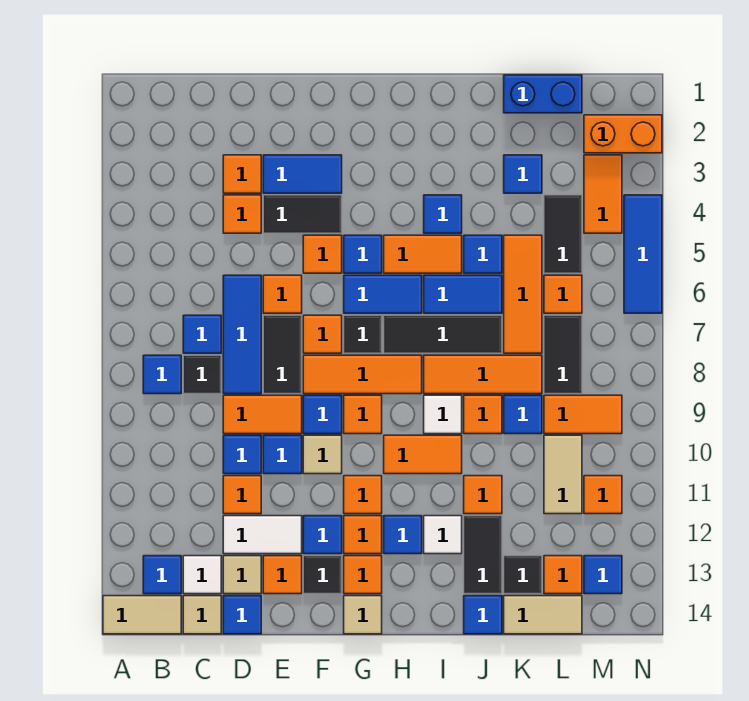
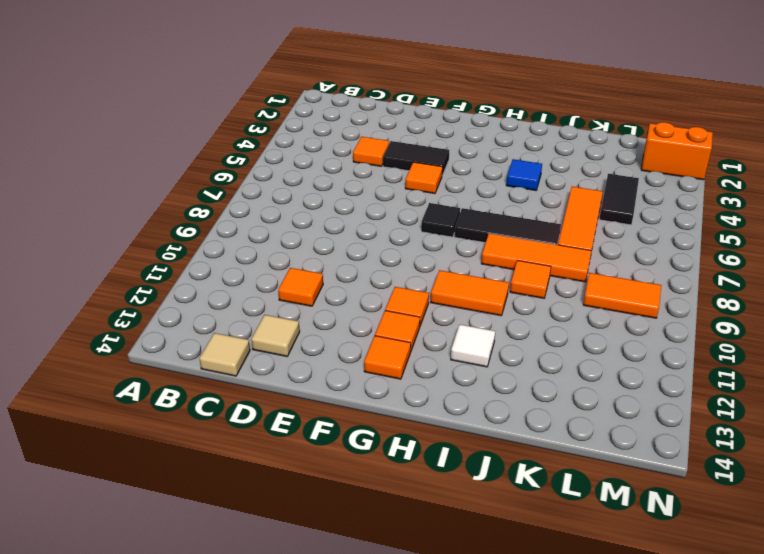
none -> tan tile A14:B14 level 1
none -> blue tile B8 level 1
none -> blue tile B13 level 1
none -> blue tile C7 level 1

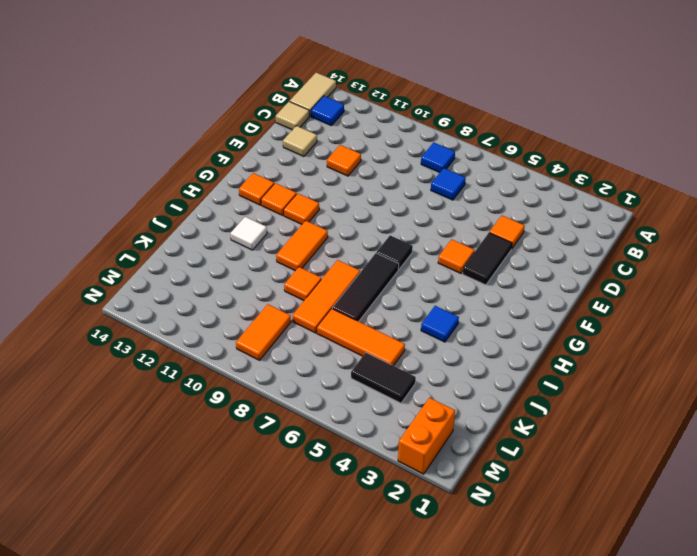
none -> black tile C8 level 1
none -> white tile C13 level 1
none -> orange tile D3 level 1
none -> blue tile D6:D8 level 1

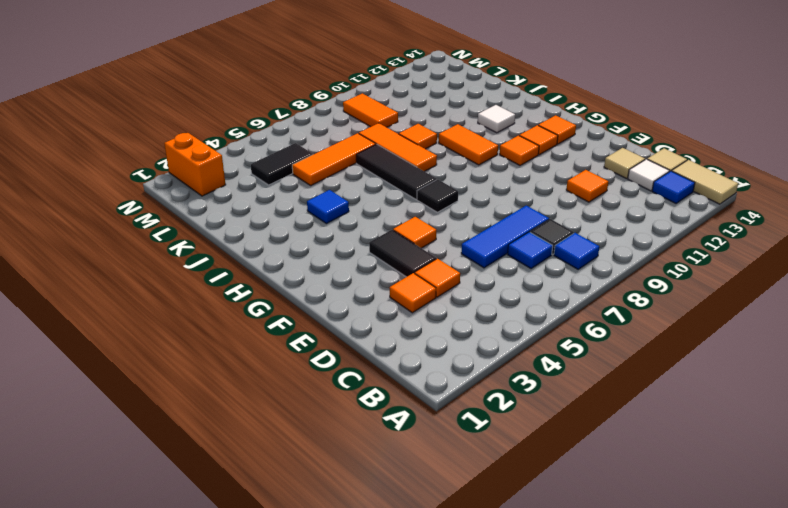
none -> orange tile D9:E9 level 1
none -> blue tile D10 level 1
none -> white tile D12:E12 level 1
none -> blue tile D14 level 1

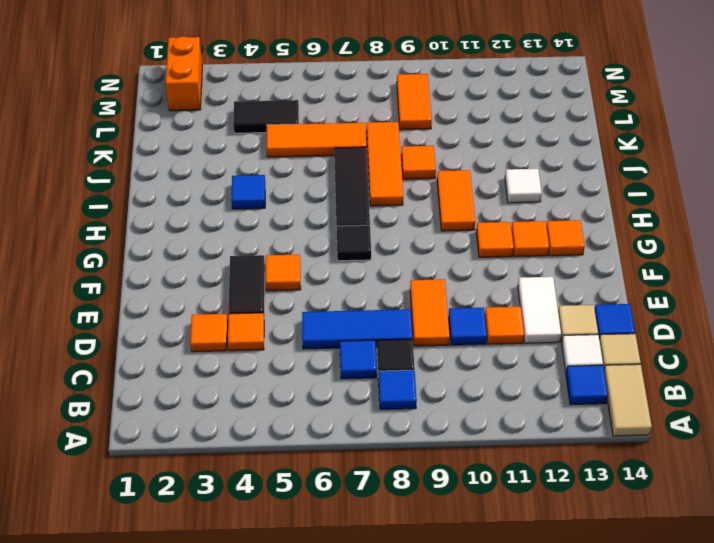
none -> blue tile E3:F3 level 1
none -> orange tile E6 level 1
none -> black tile E7:E8 level 1
none -> blue tile E10 level 1

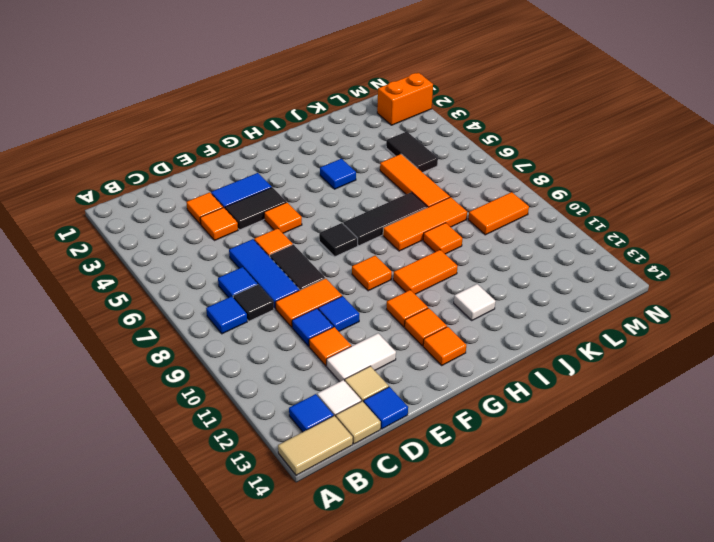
none -> orange tile E13 level 1
none -> orange tile F7 level 1
none -> orange tile F8:H8 level 1
none -> blue tile F9 level 1

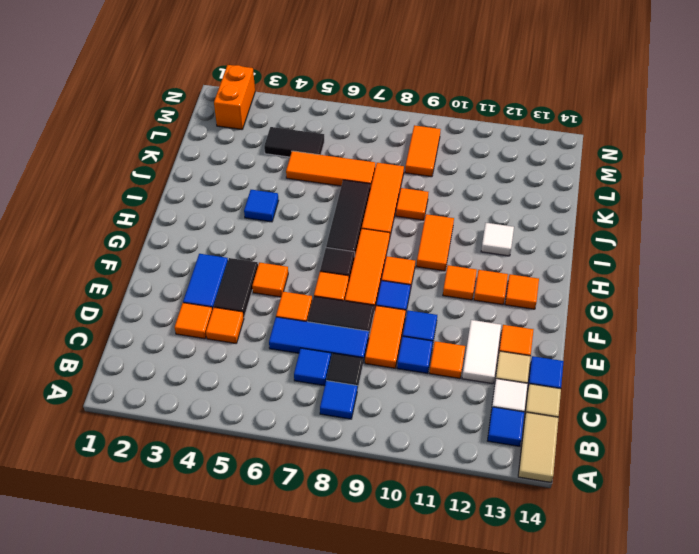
none -> tan tile F10 level 1
none -> blue tile F12 level 1
none -> black tile F13 level 1
none -> blue tile G5 level 1

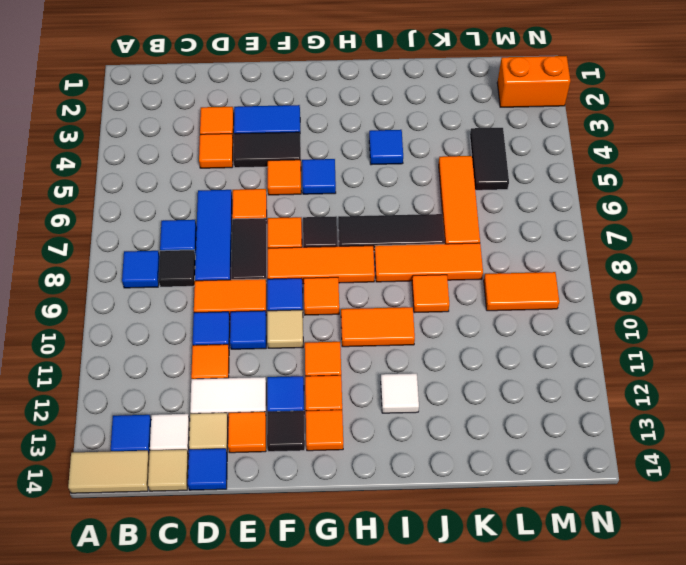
none -> blue tile G6:H6 level 1
none -> tan tile G14 level 1
none -> orange tile H5:I5 level 1
none -> blue tile H12 level 1

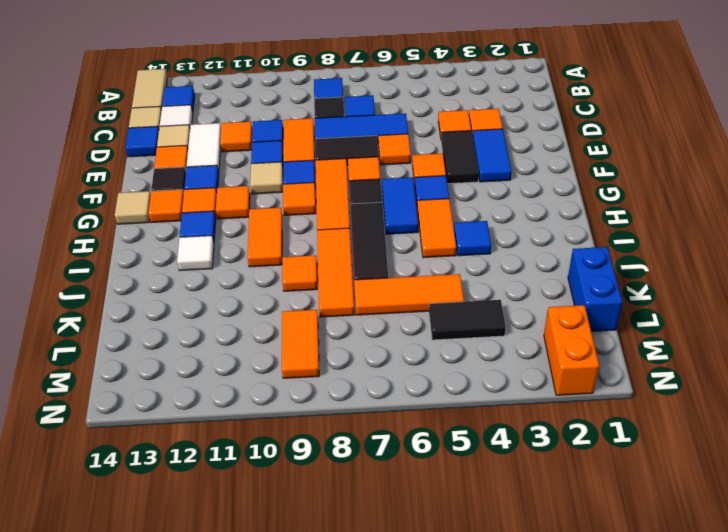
none -> blue tile I6:J6 level 1
none -> white tile I9 level 1
none -> blue tile J5 level 1
none -> orange tile J11 level 1

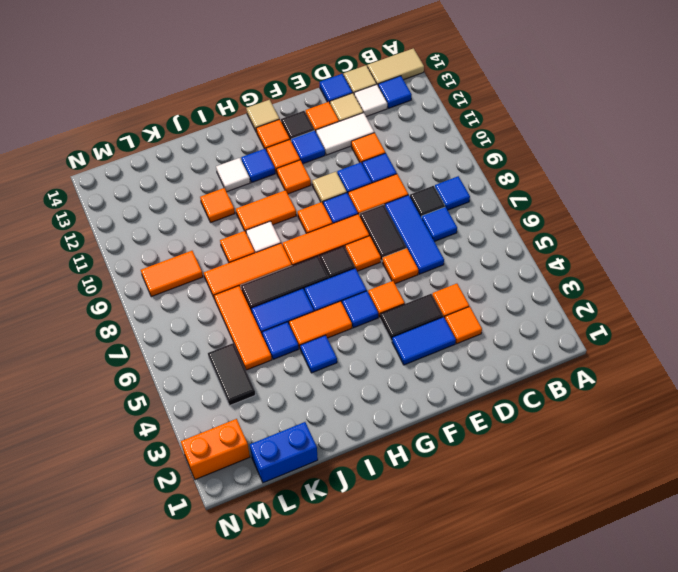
none -> black tile J12:J13 level 1
none -> blue tile J14 level 1
none -> blue tile K3 level 1
none -> blue tile K9 level 1

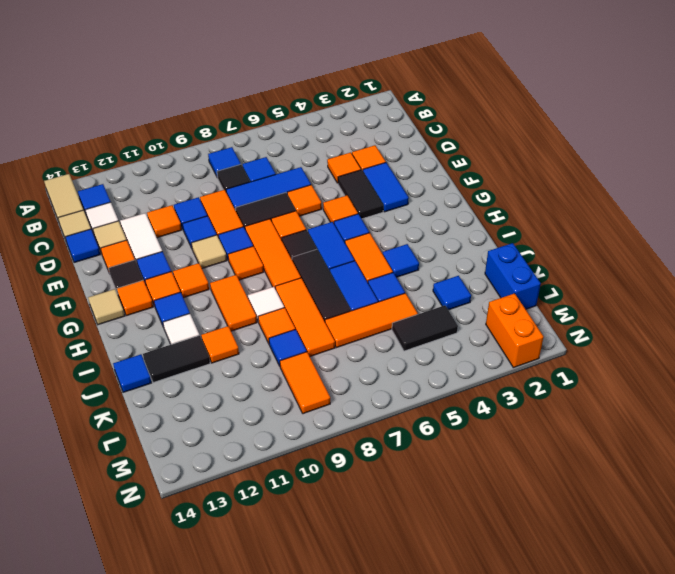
none -> black tile K13 level 1
none -> tan tile K14:L14 level 1
none -> orange tile L6 level 1
none -> black tile L7:L8 level 1

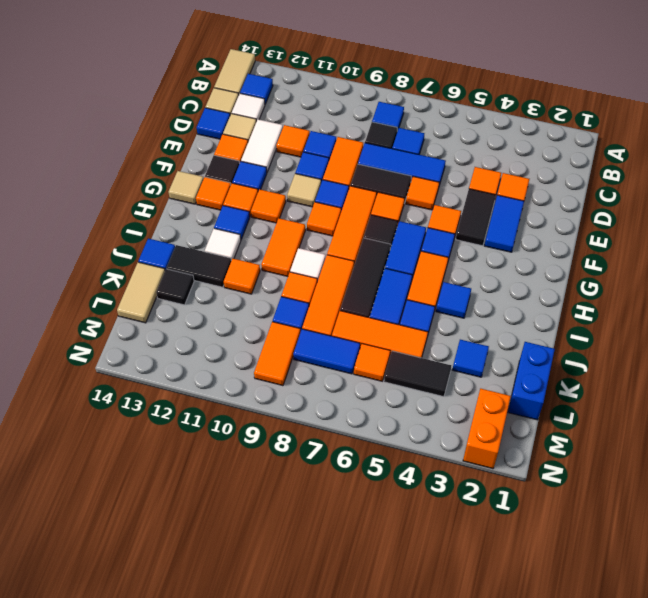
blue tile L7:L8 level 1 -> black tile L7:L8 level 1
none -> tan tile L10:L11 level 1
none -> orange tile L13 level 1
none -> orange tile M3:M4 level 1
none -> orange tile M11 level 1

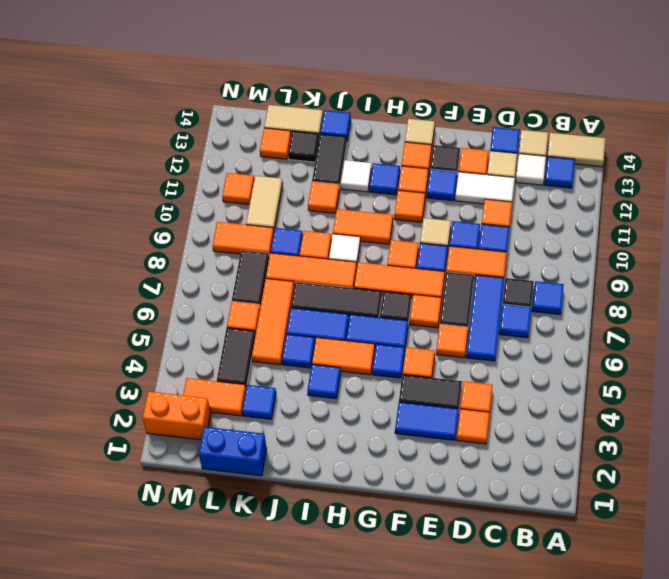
orange tile L3:M3 level 1 -> orange tile M3:M4 level 1
none -> blue tile M13 level 1
none -> blue tile N4:N6 level 1

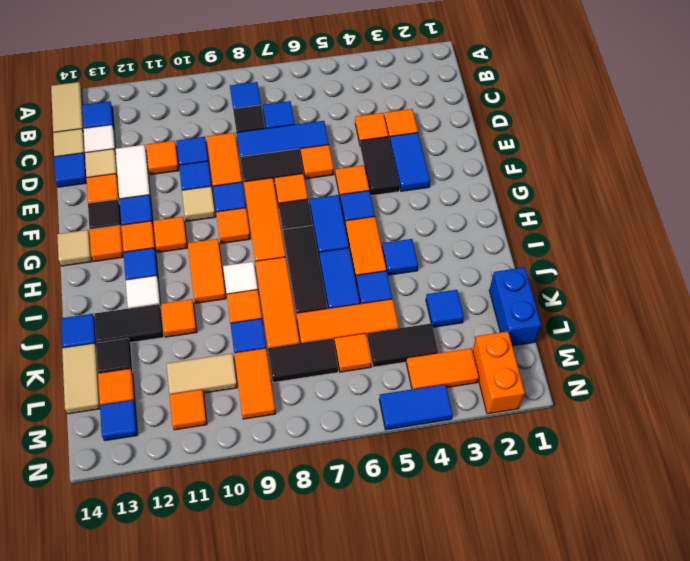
blue tile N4:N5 level 1 -> blue tile N4:N6 level 1

